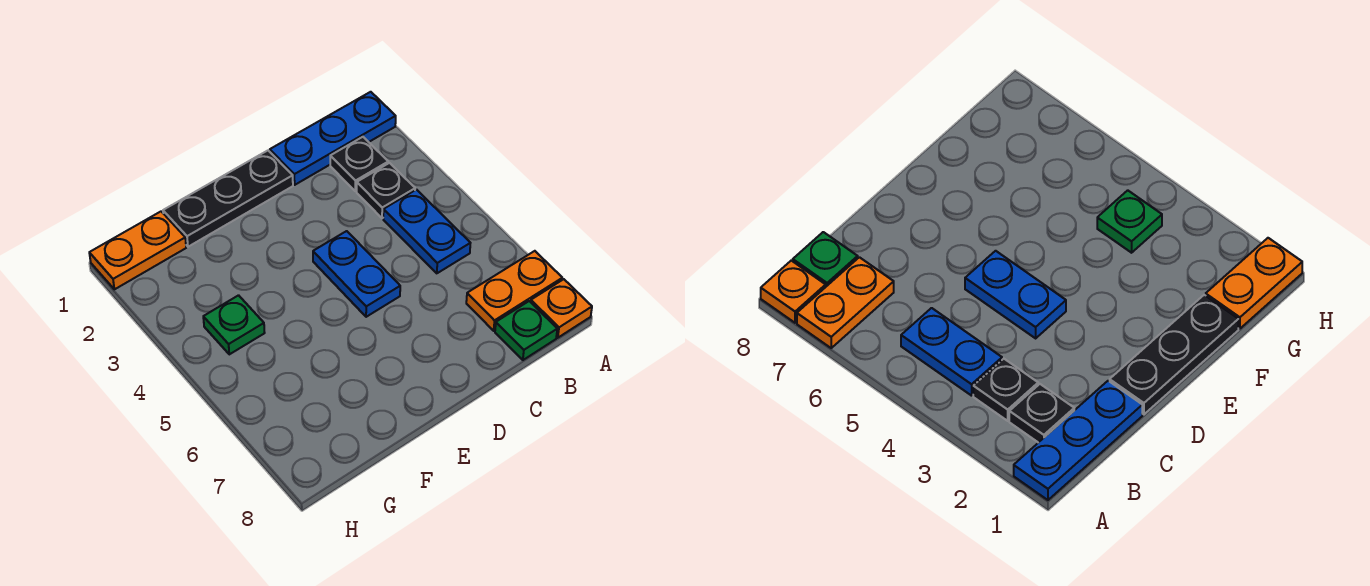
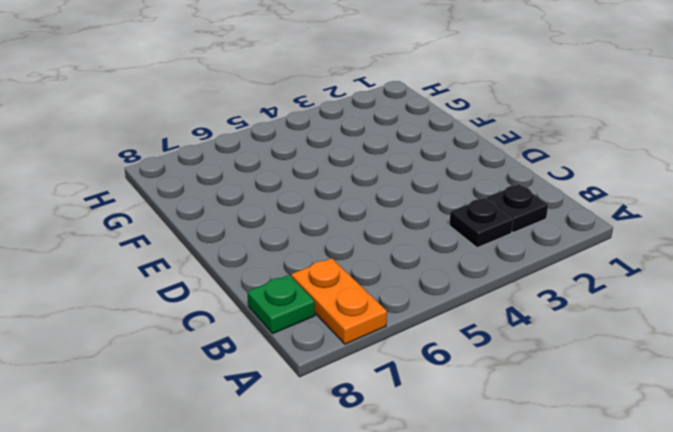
none -> blue plate A1:C1 level 1
none -> orange plate A8 level 1

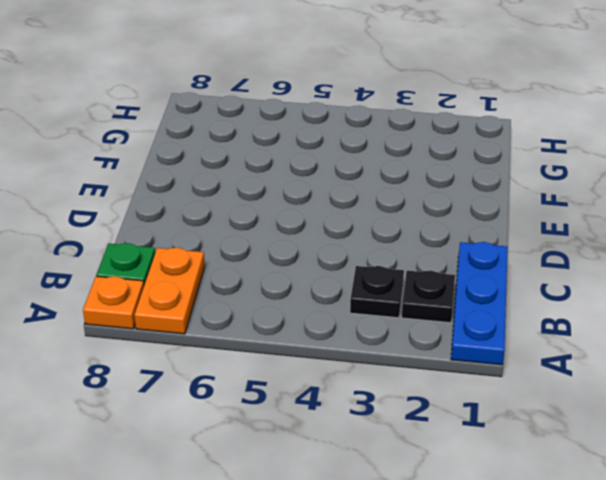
none -> blue plate B4:B5 level 1
none -> black plate D1:F1 level 1

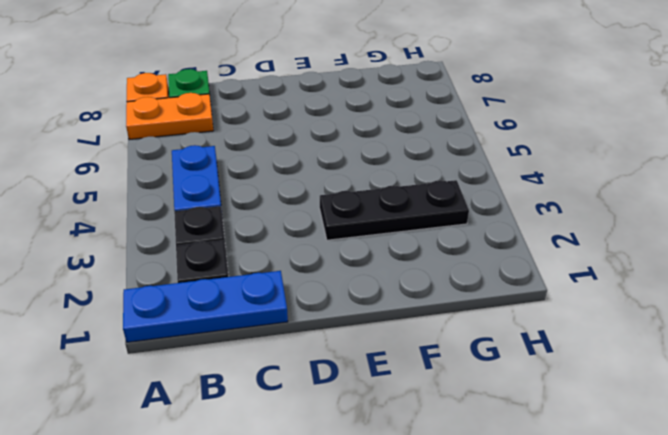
black plate E3:G3 level 1 -> black plate D1:F1 level 1
none -> blue plate D4:D5 level 1
none -> orange plate G1:H1 level 1

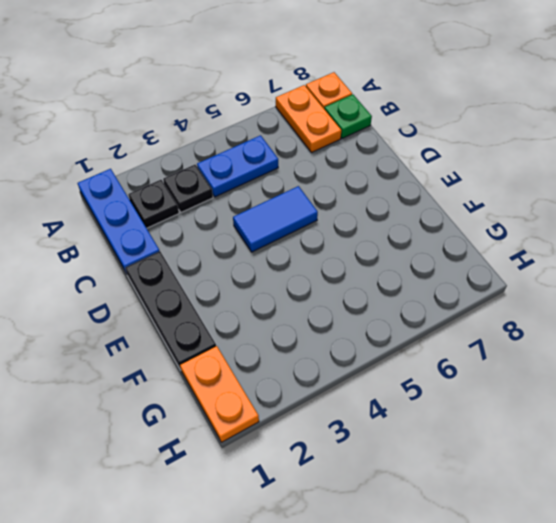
blue tile D4:D5 level 1 -> blue plate D4:D5 level 1
none -> green plate G4 level 1

